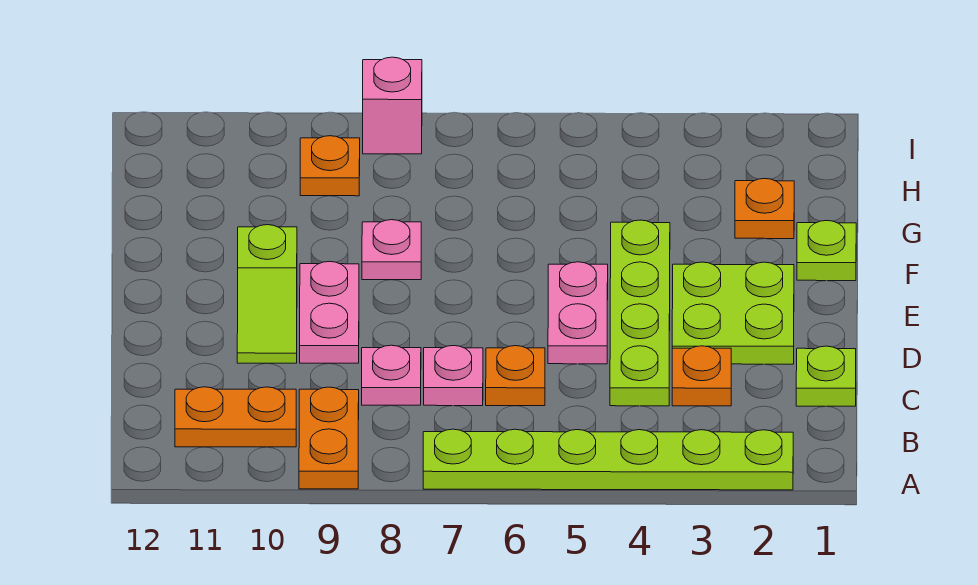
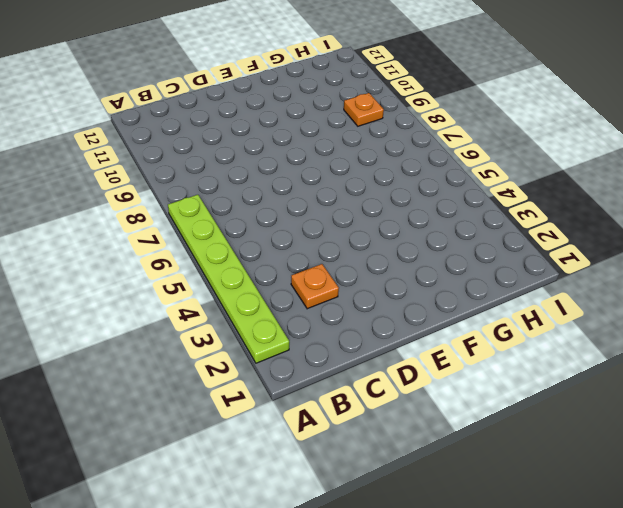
none -> orange plate A9:B9 level 1
none -> orange plate B10:B11 level 1
none -> lime plate C1 level 1

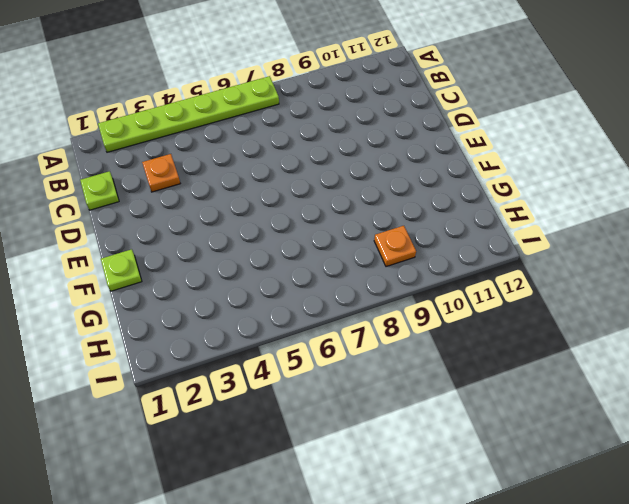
none -> orange plate A9:B9 level 1
none -> orange plate B10:B11 level 1
none -> lime plate C4:F4 level 1

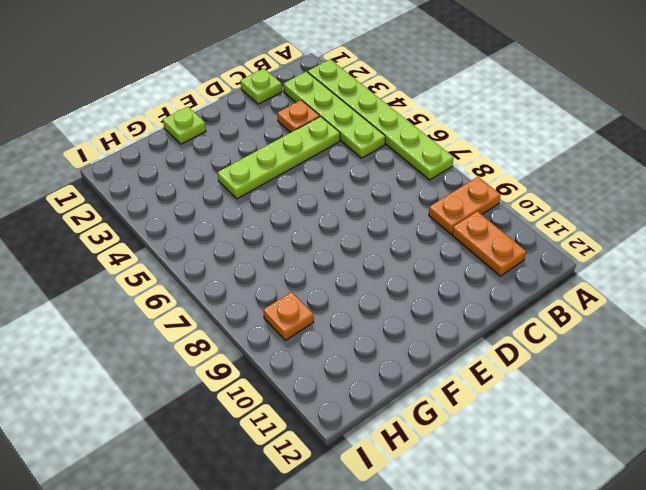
lime plate B2:B5 level 1 -> none
none -> orange plate C6 level 1
none -> pink plate C7 level 1
none -> pink plate C8 level 1

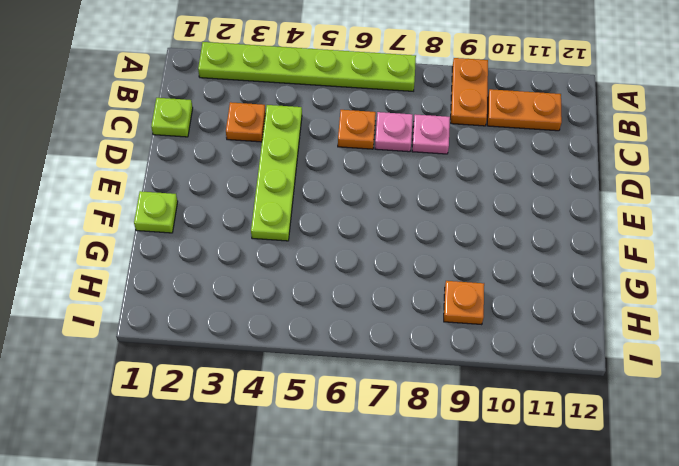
none -> lime plate D2:E3 level 1
none -> pink plate D5:E5 level 1
none -> pink plate D9:E9 level 1

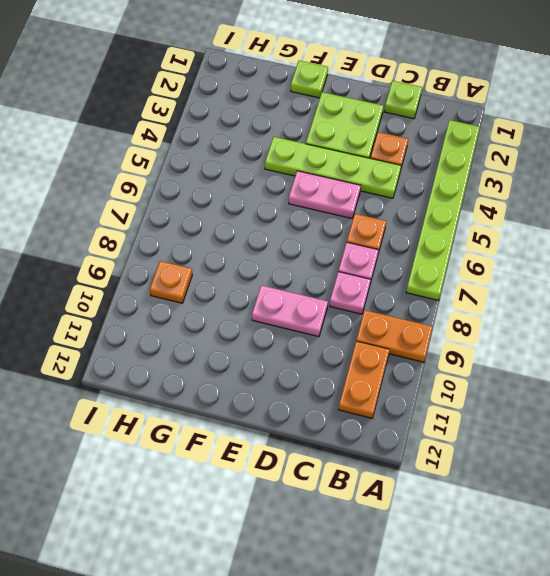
none -> lime slope D10:E10 level 1 top E
none -> pink plate F8 level 1
none -> orange plate G2 level 1

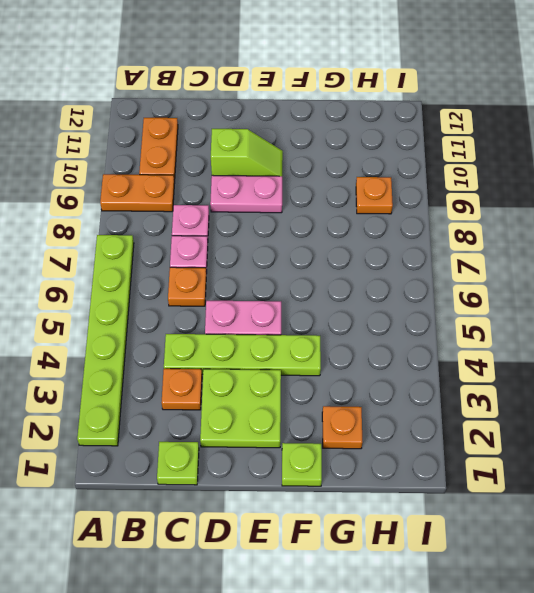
lime slope D10:E10 level 1 top D -> lime slope D10:E10 level 1 top E
none -> pink plate F8 level 1
none -> pink brick I8 level 1

